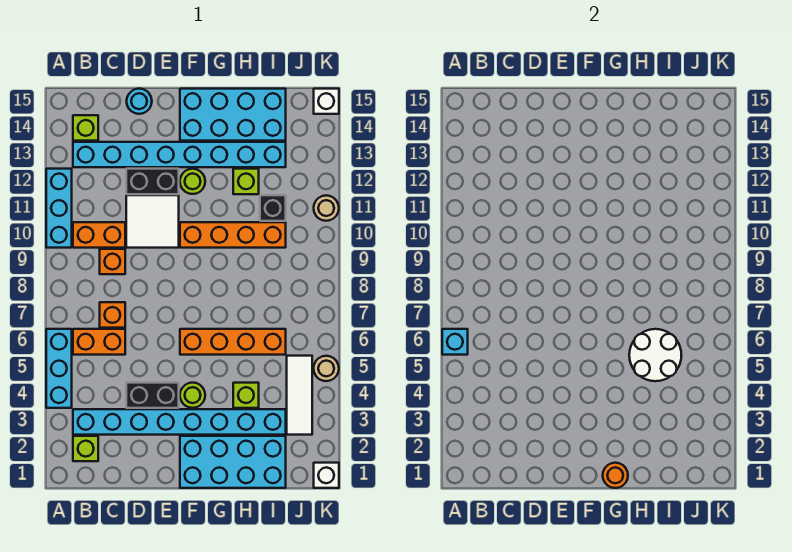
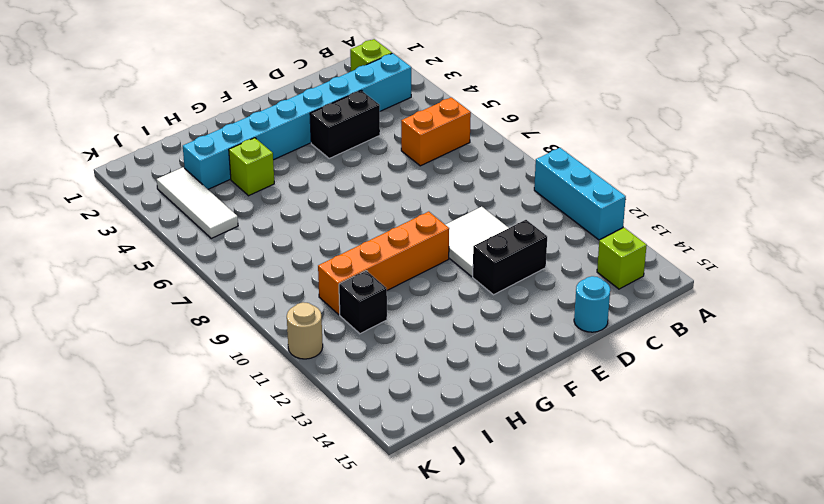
none -> cyan brick A4:A6 level 1
none -> orange brick B10:C10 level 1
none -> cyan brick B13:I13 level 1
none -> orange brick C7 level 1

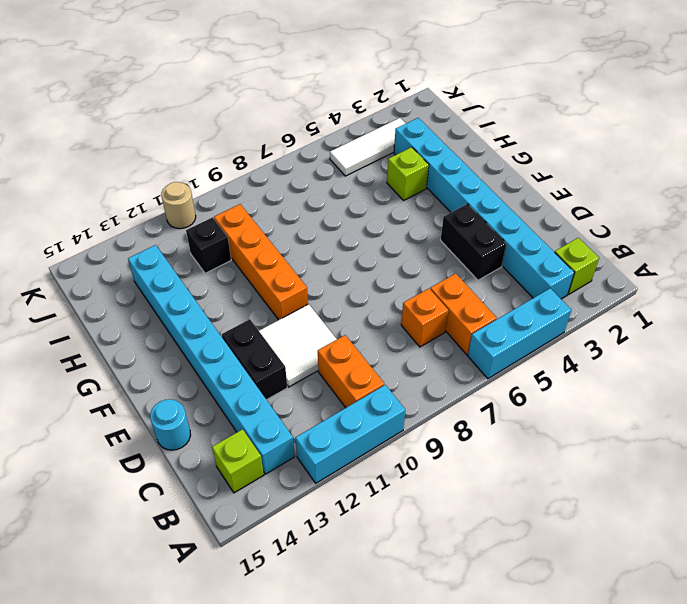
none -> orange brick C9 level 1
none -> cyan brick F1:I2 level 1
none -> lime round brick F4 level 1
none -> orange brick F6:I6 level 1

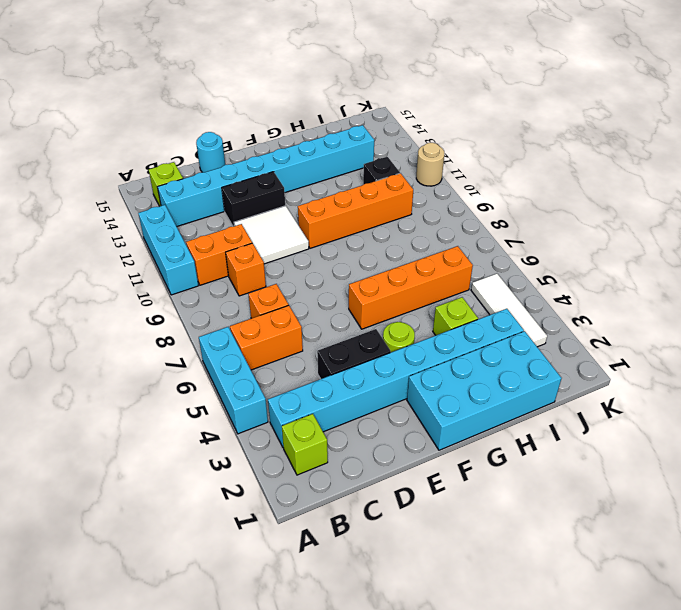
none -> lime round brick F12 level 1
none -> cyan brick F14:I15 level 1
none -> lime brick H12 level 1
none -> white brick K1 level 1

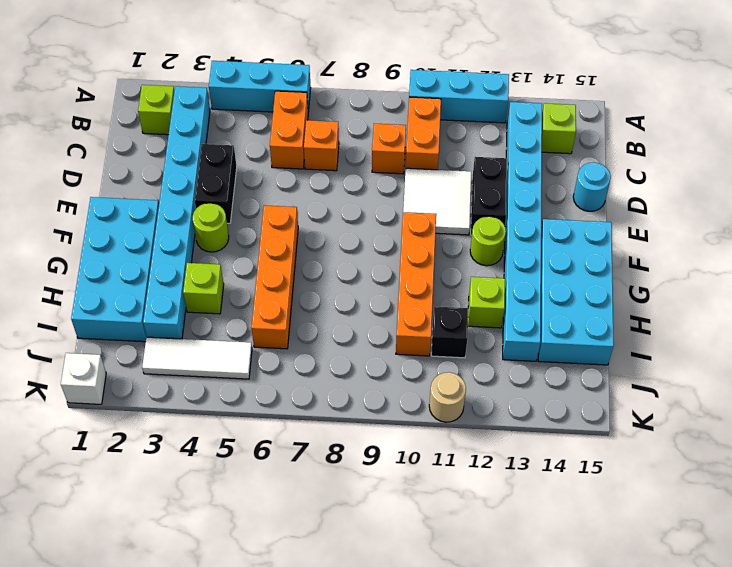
none -> tan round brick K5 level 1
none -> white brick K15 level 1
none -> cyan brick A6 level 2
none -> orange round brick G1 level 2

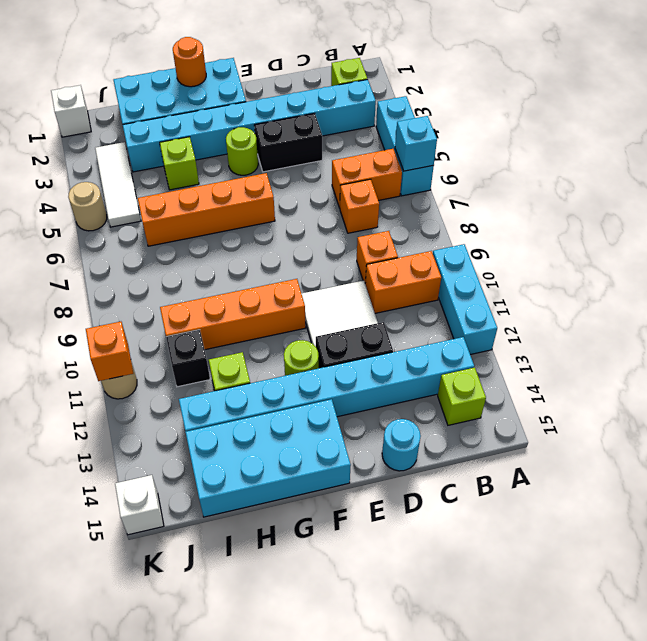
orange brick K11 level 2 -> none
none -> white round brick H5:I6 level 2

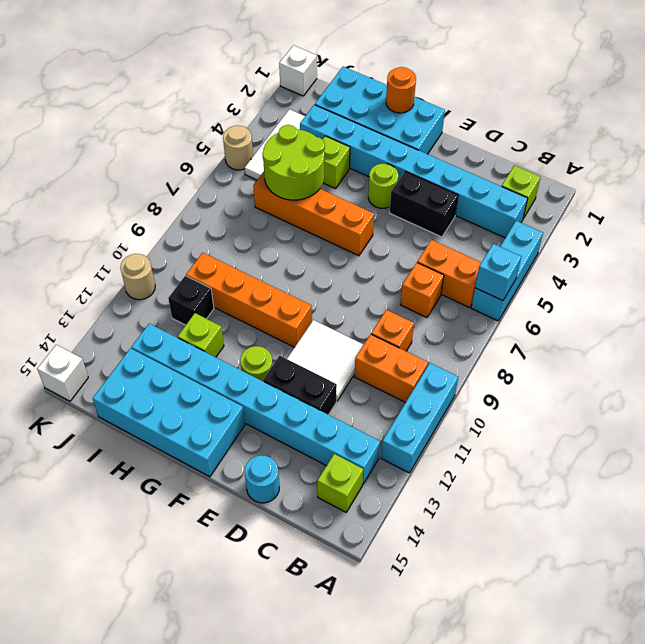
lime round brick H5:I6 level 2 -> white round brick H5:I6 level 2

